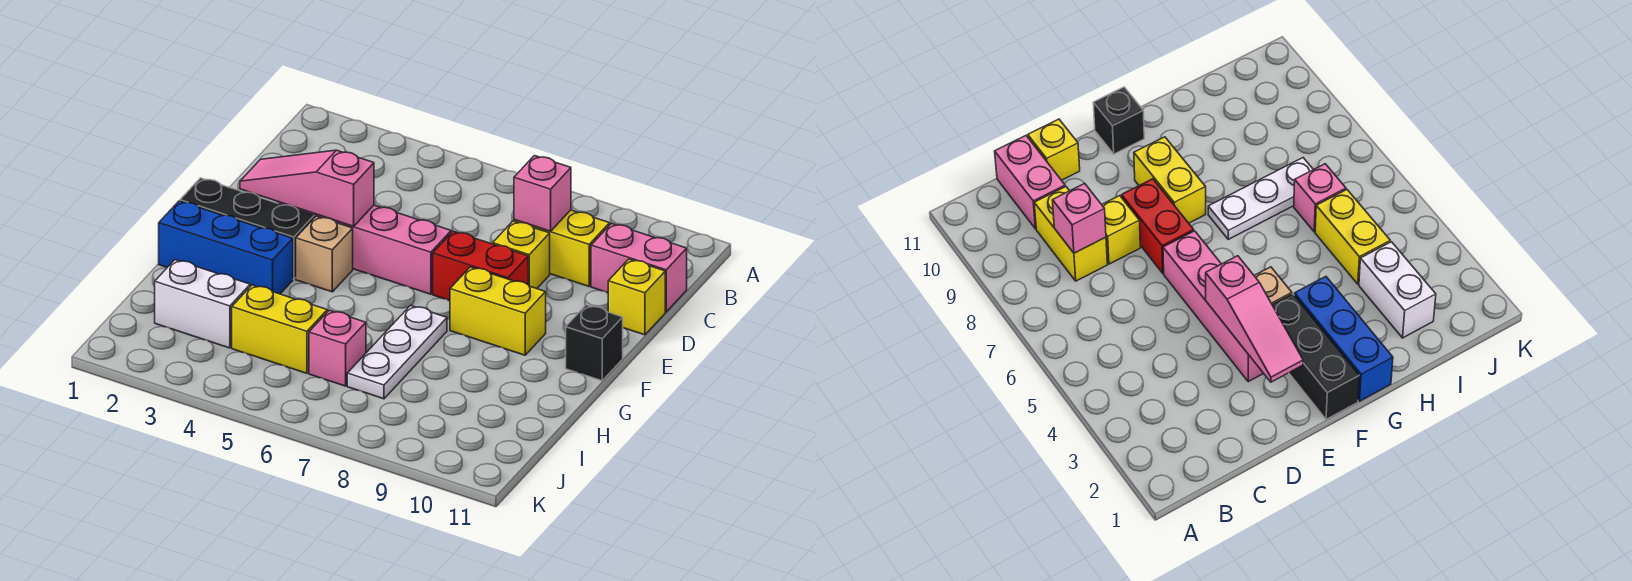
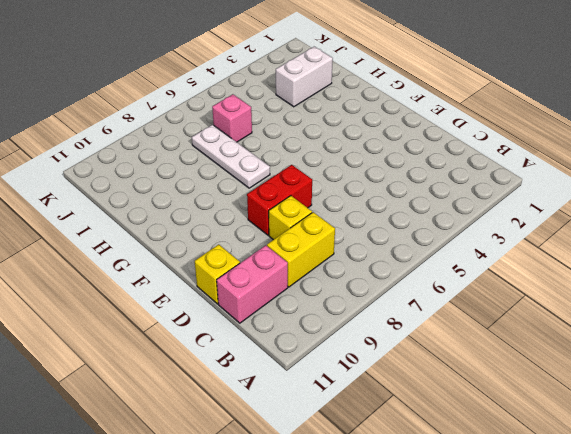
none -> pink brick E3:E6 level 1
none -> black brick F1:F3 level 1
none -> tan brick F4 level 1

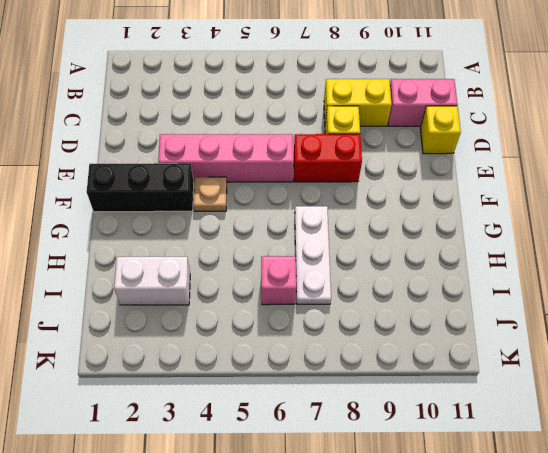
tan plate F4 level 1 -> tan brick F4 level 1
none -> yellow brick F8:F9 level 1
none -> black brick F11 level 1
none -> blue brick G1:G3 level 1

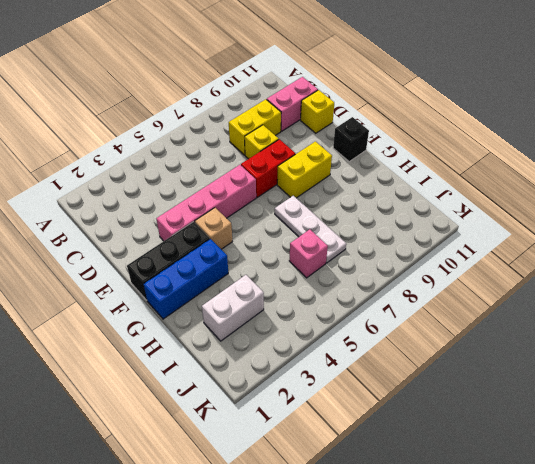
none -> yellow brick I4:I5 level 1
none -> pink brick C8 level 2
none -> pink slope E2:E4 level 2 top 4

